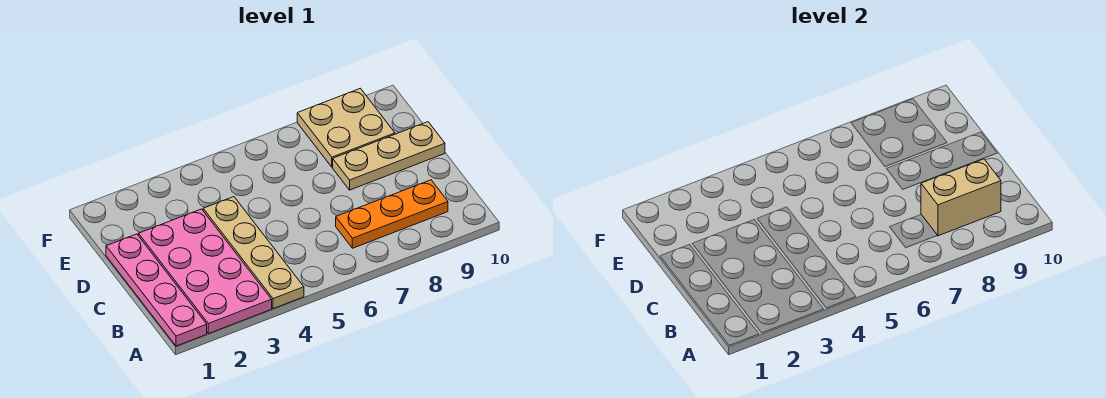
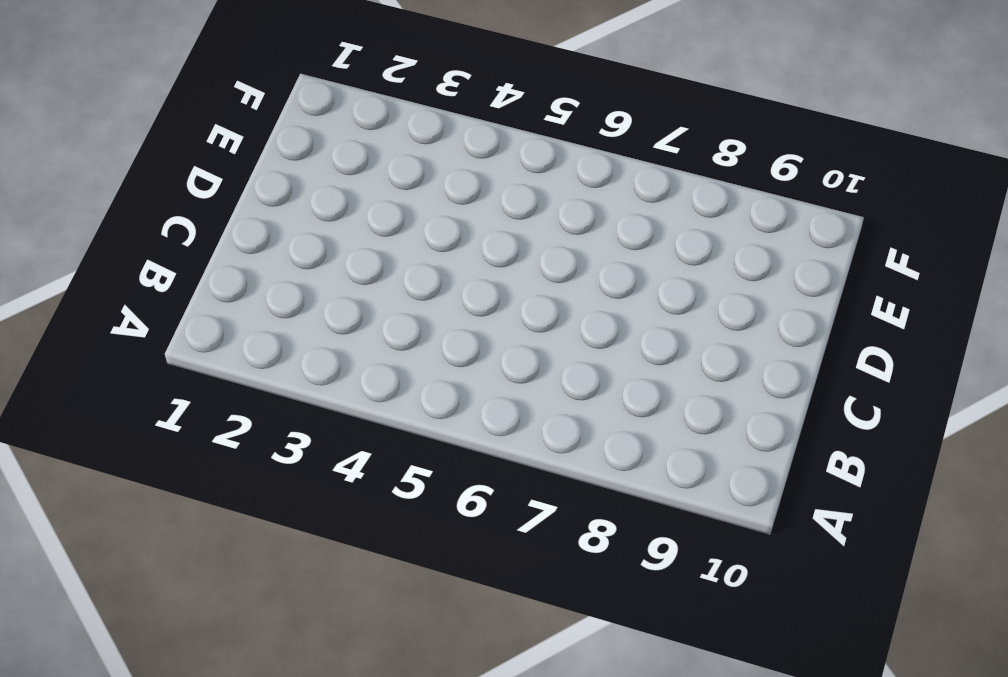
none -> pink plate A1:D1 level 1
none -> pink plate A2:D3 level 1

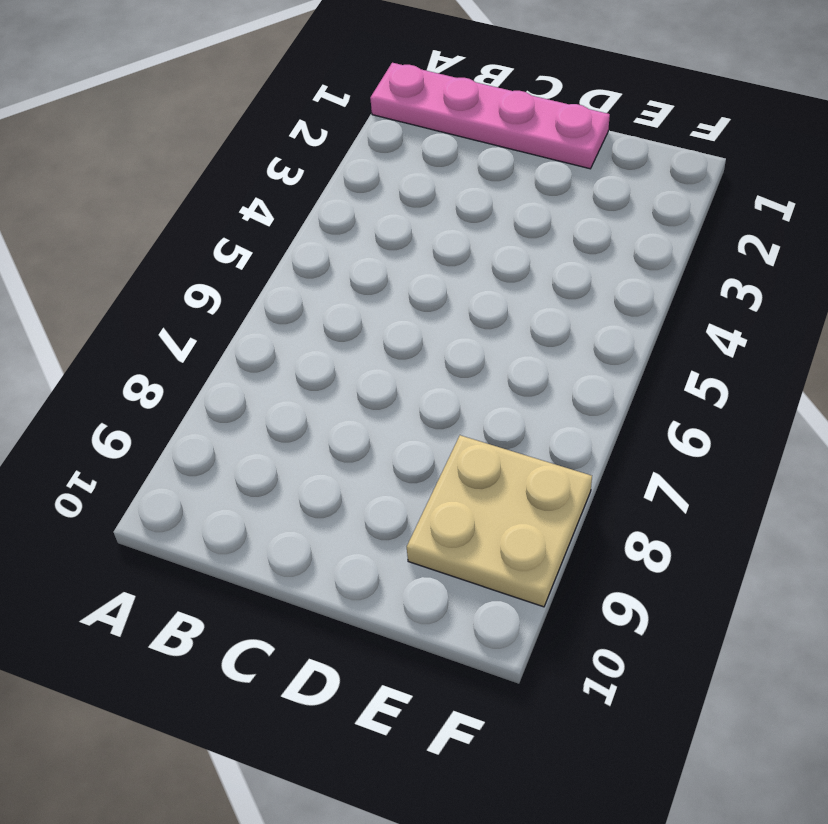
none -> pink plate A2:D3 level 1
none -> tan plate A4:D4 level 1

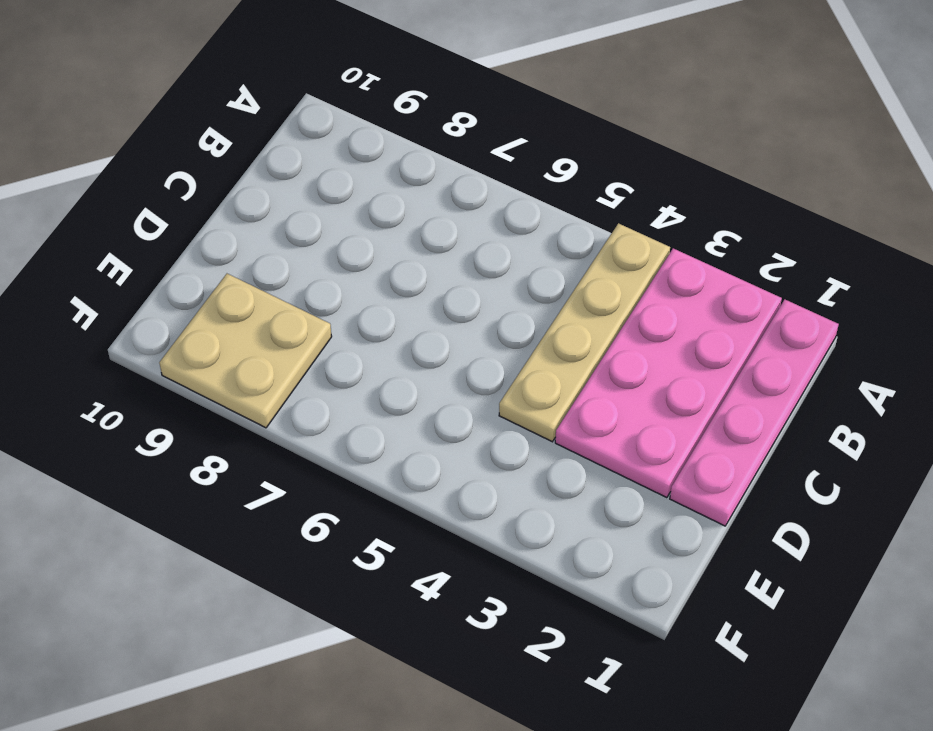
none -> orange plate B7:B9 level 1
none -> tan plate D8:D10 level 1

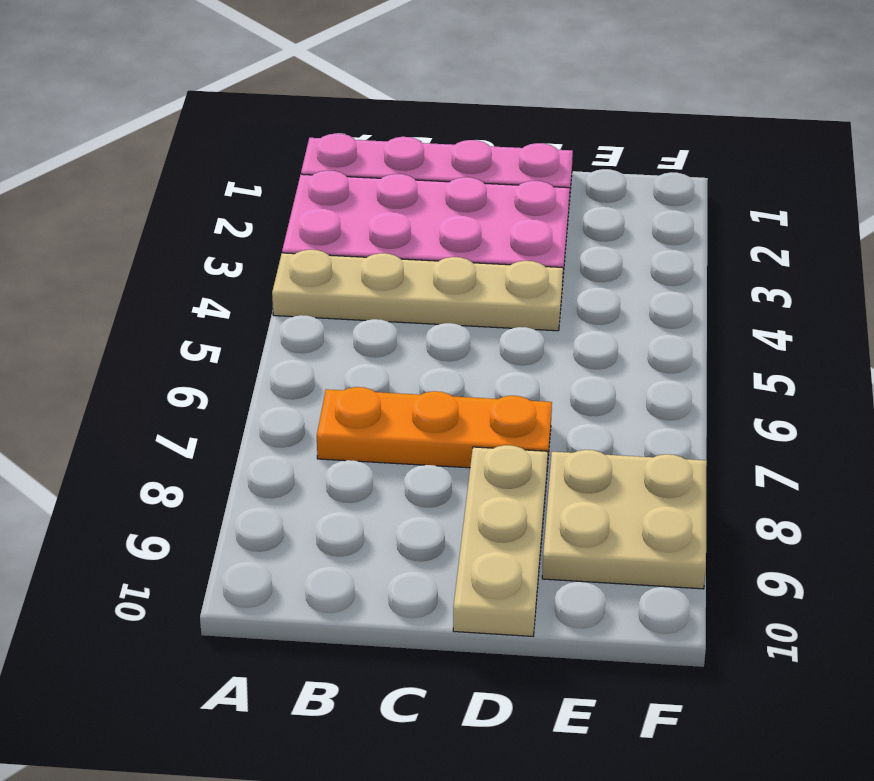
orange plate B7:D7 level 1 -> orange plate B7:B9 level 1
none -> tan brick B8:B9 level 2

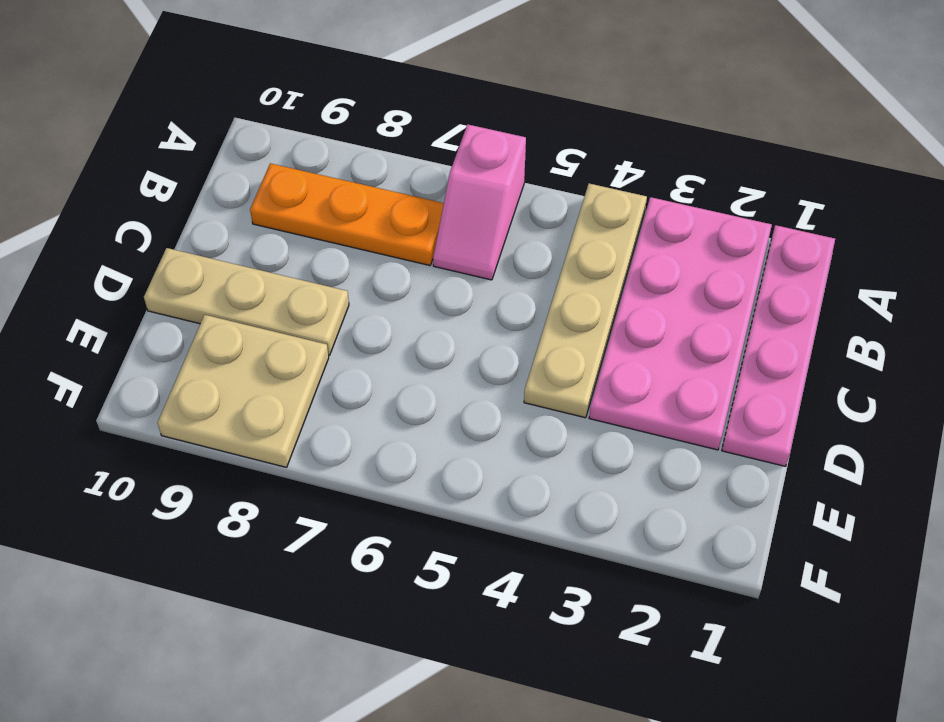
pink slope A6:B6 level 1 top A -> none
none -> tan brick B8:B9 level 2

